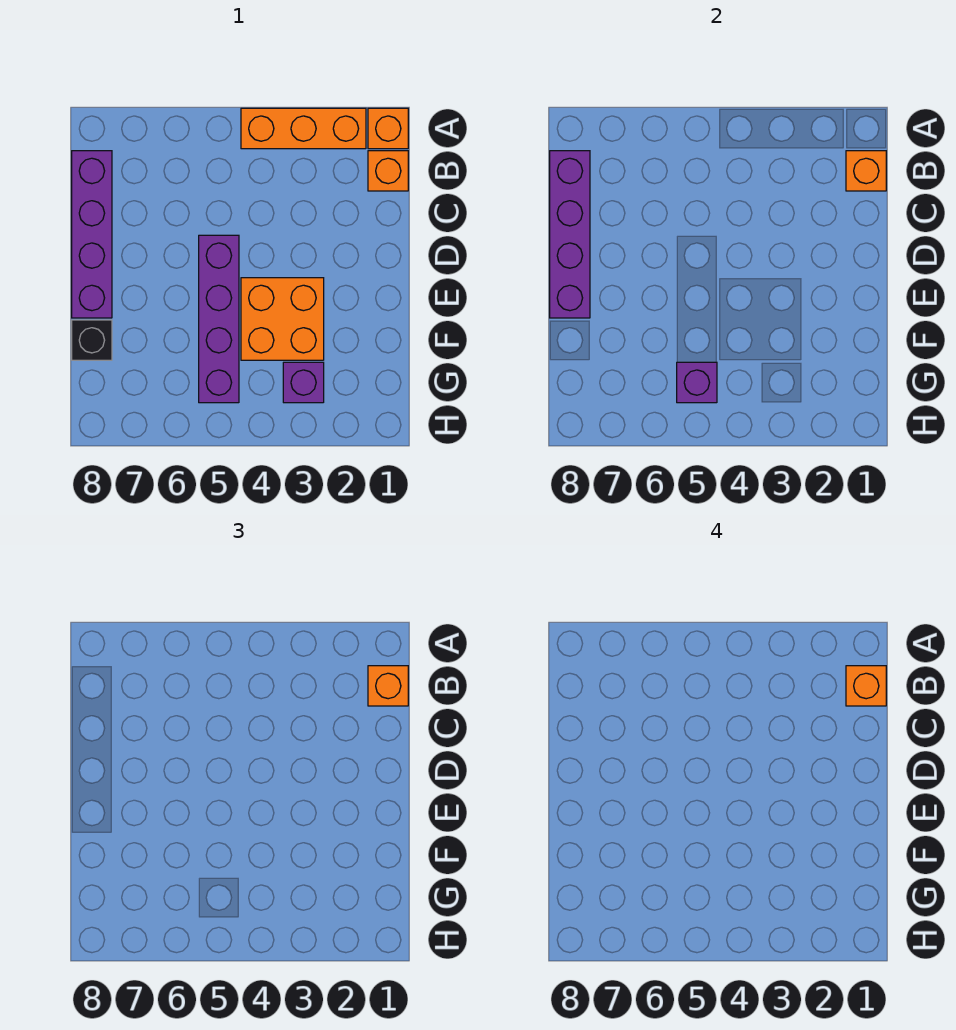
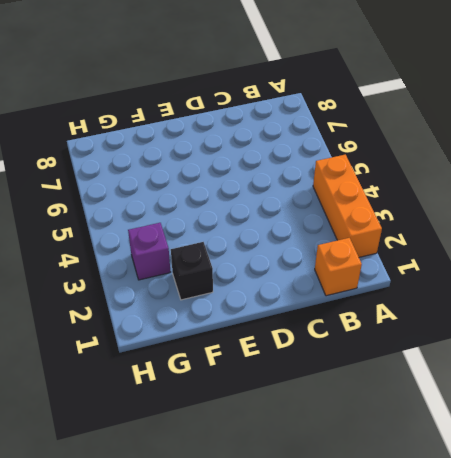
black brick F2 level 1 -> black brick F8 level 1
none -> orange brick A1 level 1
none -> purple brick B8:E8 level 1
none -> purple brick D5:G5 level 1

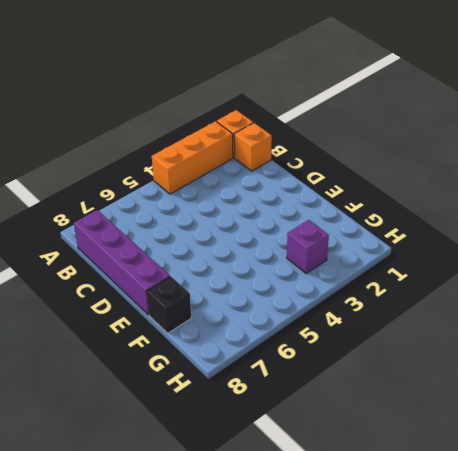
none -> purple brick D5:G5 level 1
none -> orange brick E3:F4 level 1
none -> orange brick B1 level 2

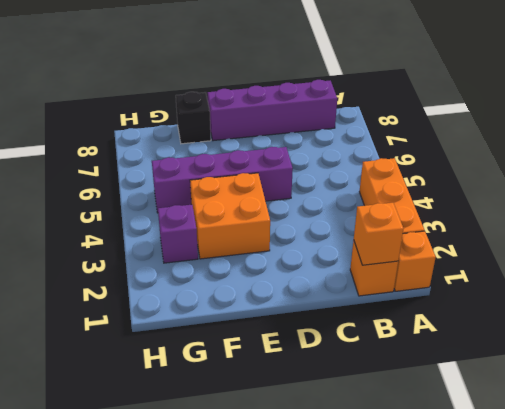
none -> purple brick B8:E8 level 2
none -> purple brick G5 level 2
none -> orange brick B1 level 3

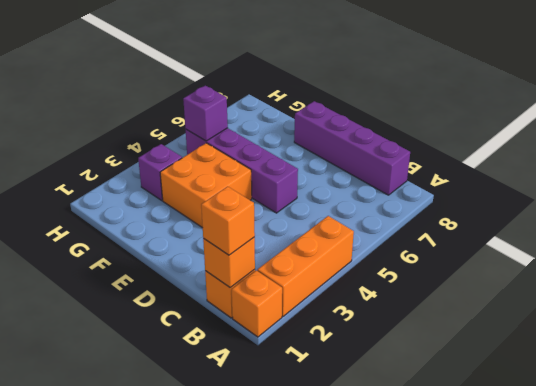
none -> black brick F8 level 1
none -> purple brick B8:E8 level 2
none -> orange brick B1 level 4

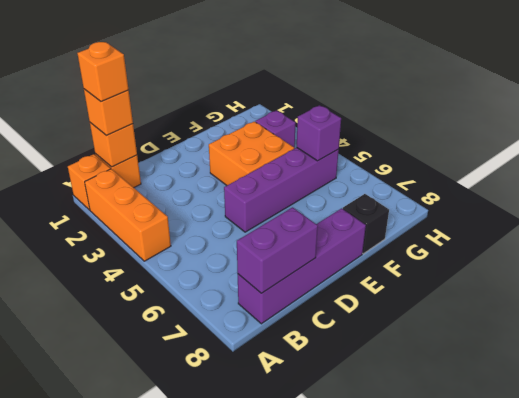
purple brick B8:C8 level 2 -> purple brick B8:E8 level 2

